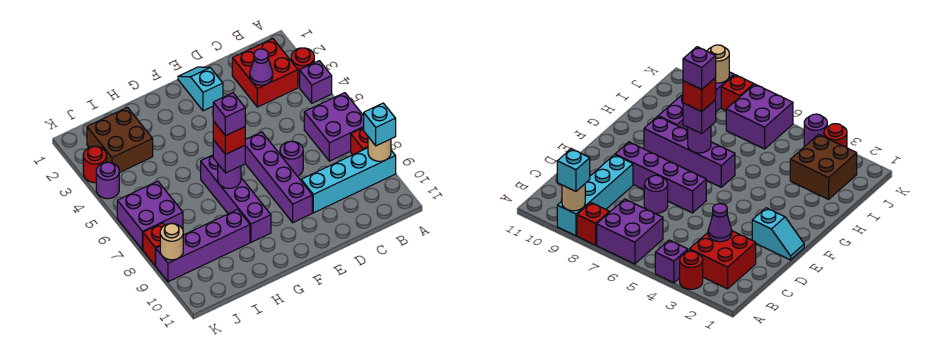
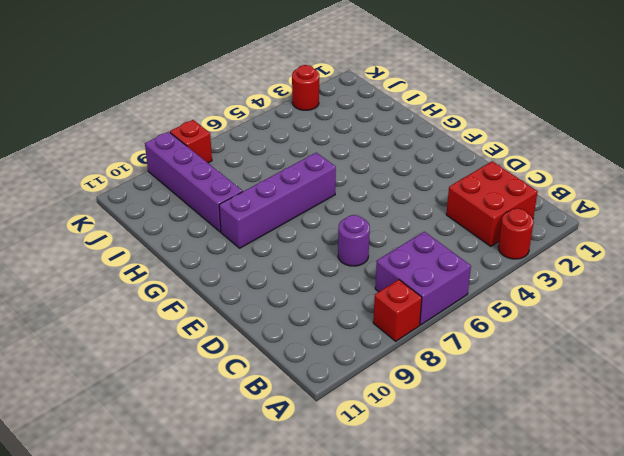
none -> purple brick A4 level 1
none -> cyan brick A9:D9 level 1
none -> cyan slope E1:E2 level 1 top 2

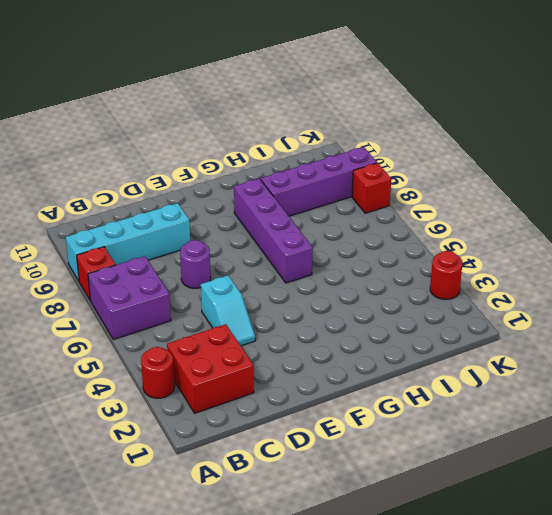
cyan slope D4:D5 level 1 top 5 -> cyan slope E1:E2 level 1 top 2
none -> purple brick A4 level 1
none -> purple brick E6:E9 level 1
none -> brown brick I2:J3 level 1

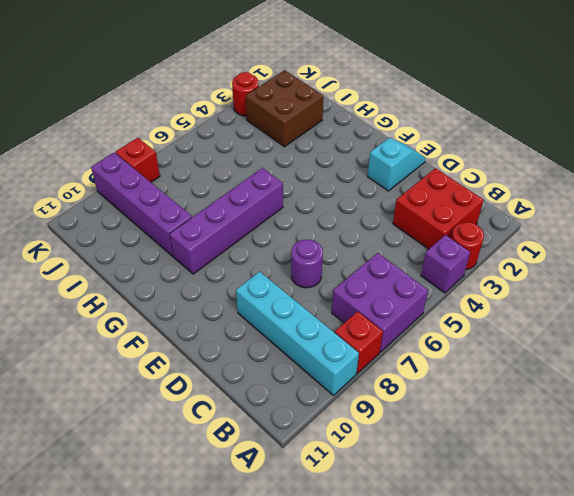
none -> purple brick E6:E9 level 1
none -> purple brick J6:K7 level 1
none -> purple round brick K4 level 1

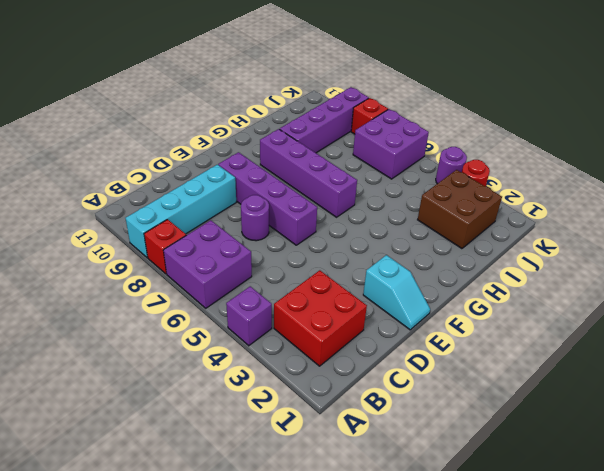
none -> red round brick A3 level 1
none -> tan round brick A9 level 2
none -> purple cone C3 level 2

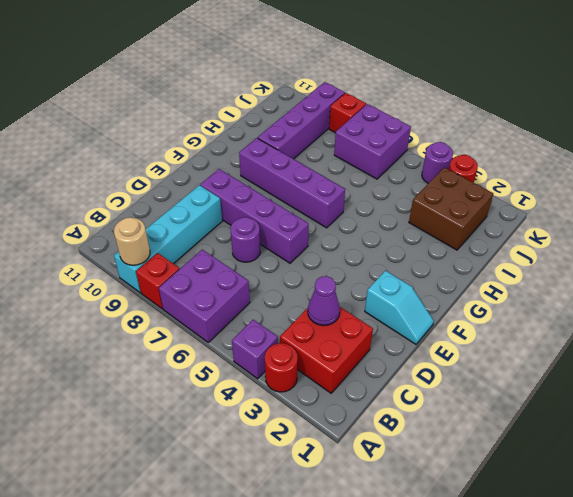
none -> purple round brick G7 level 2
none -> tan round brick K9 level 2
none -> cyan brick A9 level 3

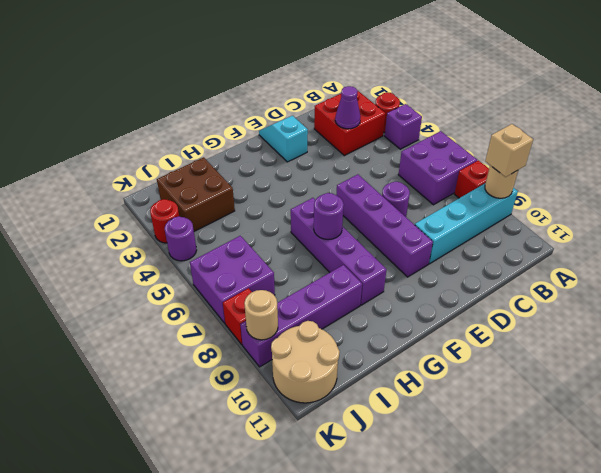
tan brick A9 level 3 -> cyan brick A9 level 3
tan round brick J10:K11 level 1 -> none
none -> purple brick G7 level 3
none -> red brick G7 level 4
none -> purple brick G7 level 5

